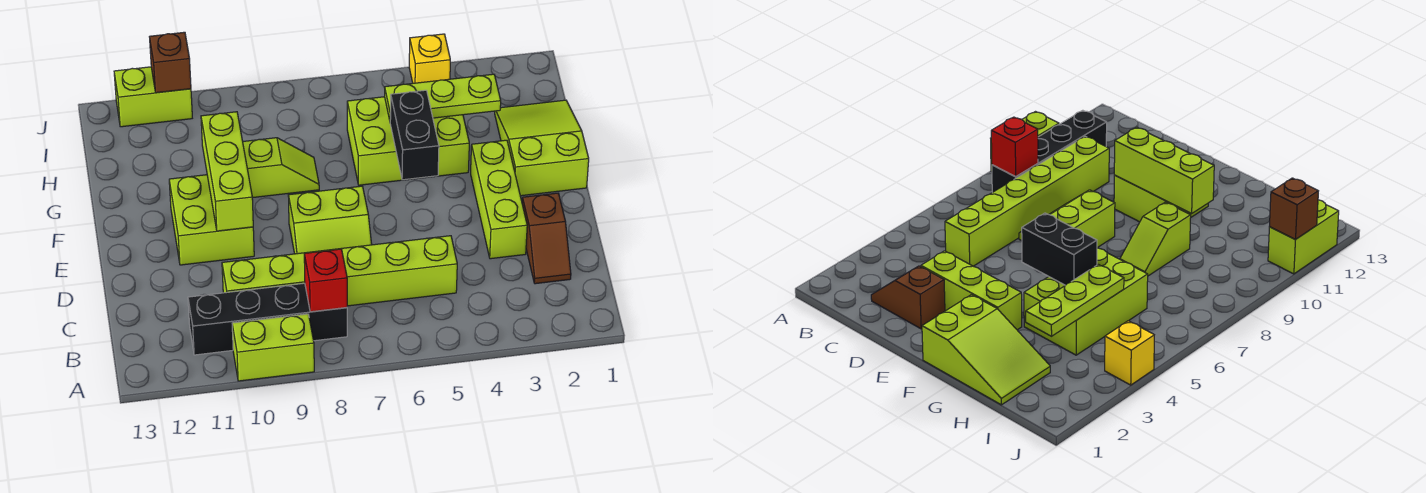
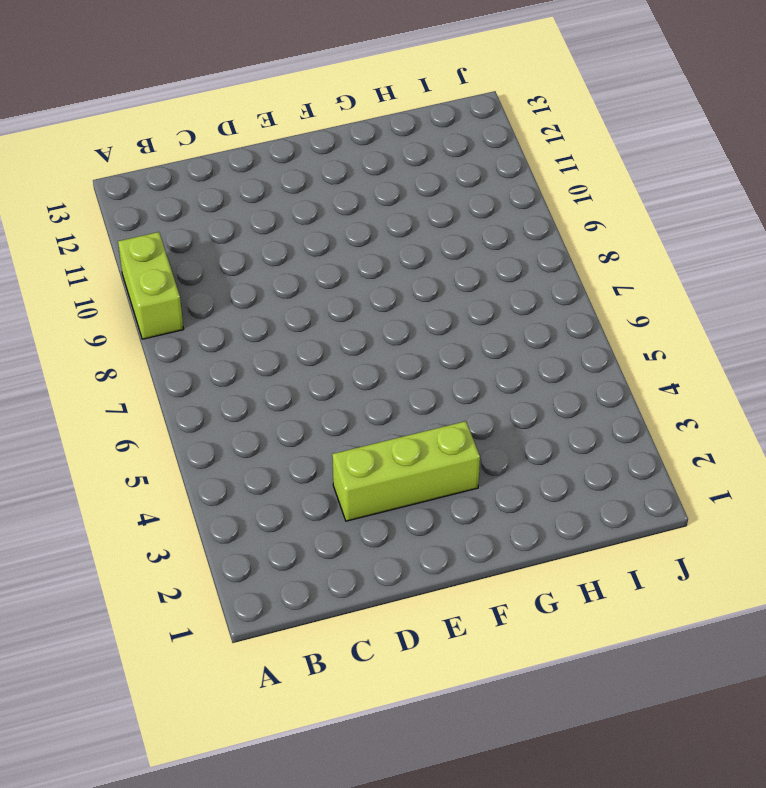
none -> black brick B8:B11 level 1
none -> brown slope C2:D2 level 1 top D
none -> lime brick C5:C10 level 1

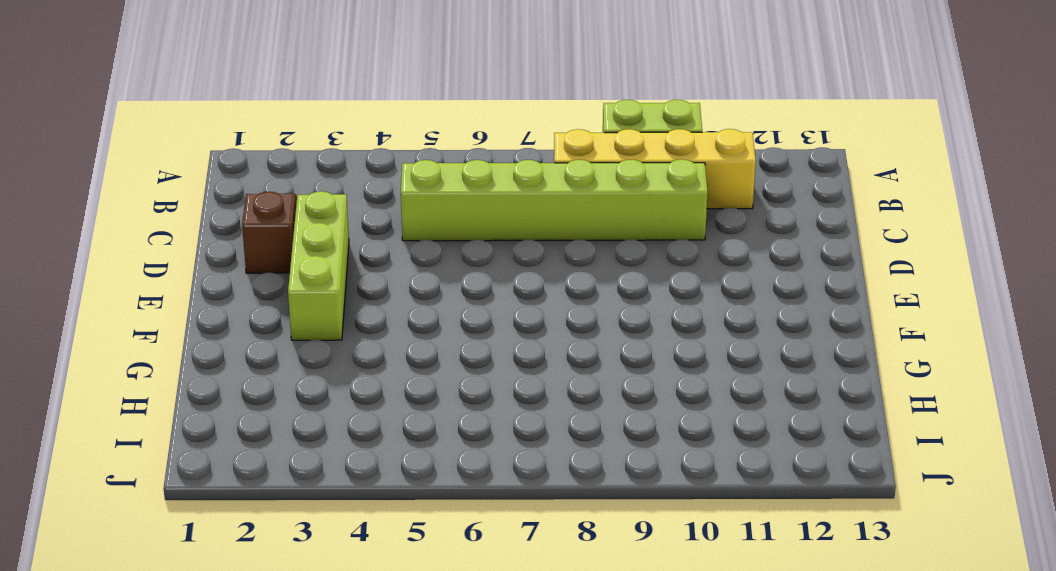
yellow brick B8:B11 level 1 -> black brick B8:B11 level 1
none -> lime slope D7:E8 level 1 top E
none -> lime brick E10:F11 level 1
none -> lime slope F1:H2 level 1 top F

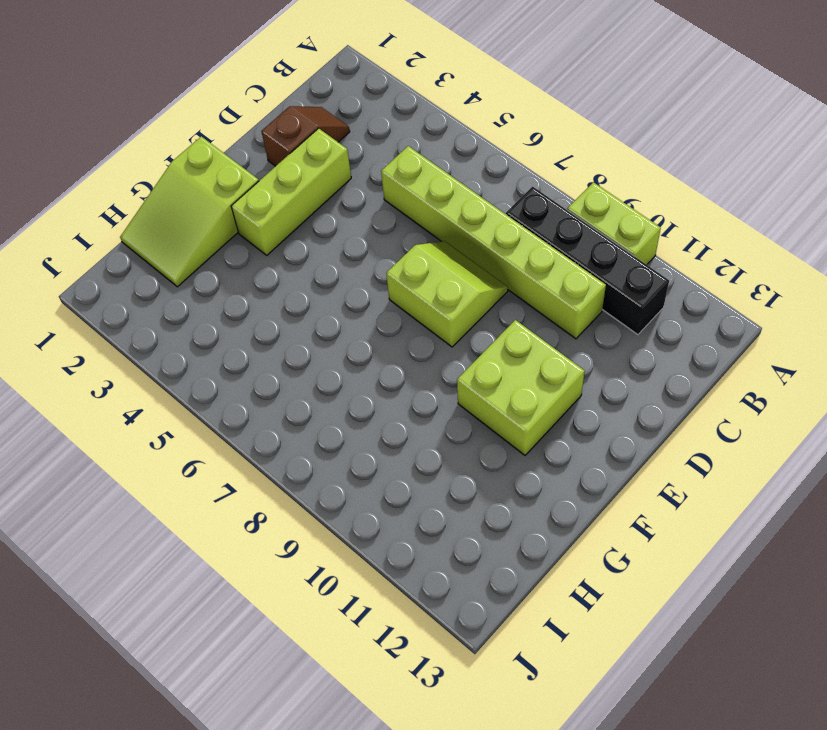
none -> lime brick G4:H6 level 1
none -> lime slope G8:G9 level 1 top 9
none -> yellow brick J4 level 1

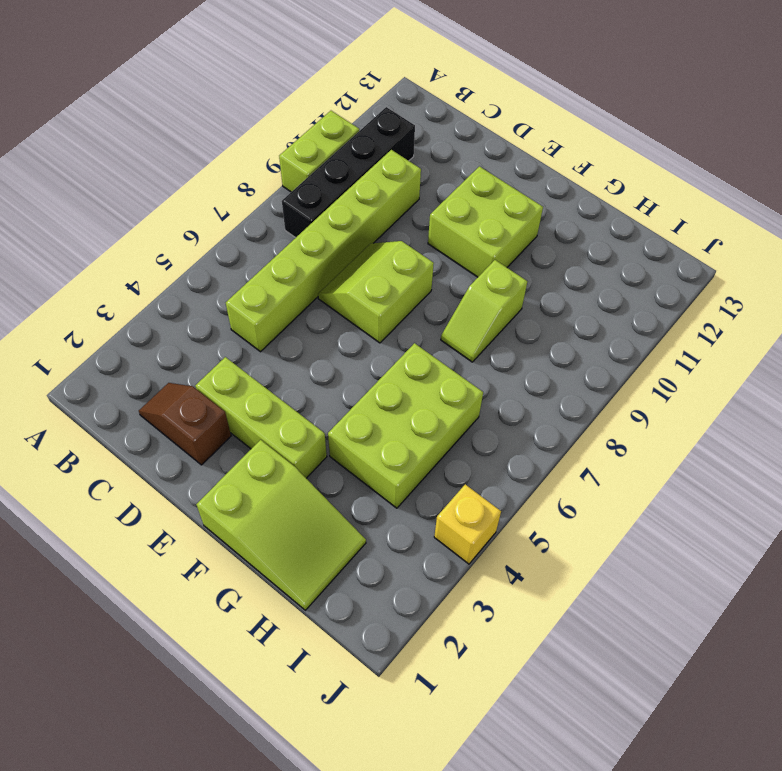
none -> lime brick J11:J12 level 1
none -> red brick B8 level 2
none -> lime brick E10:G10 level 2

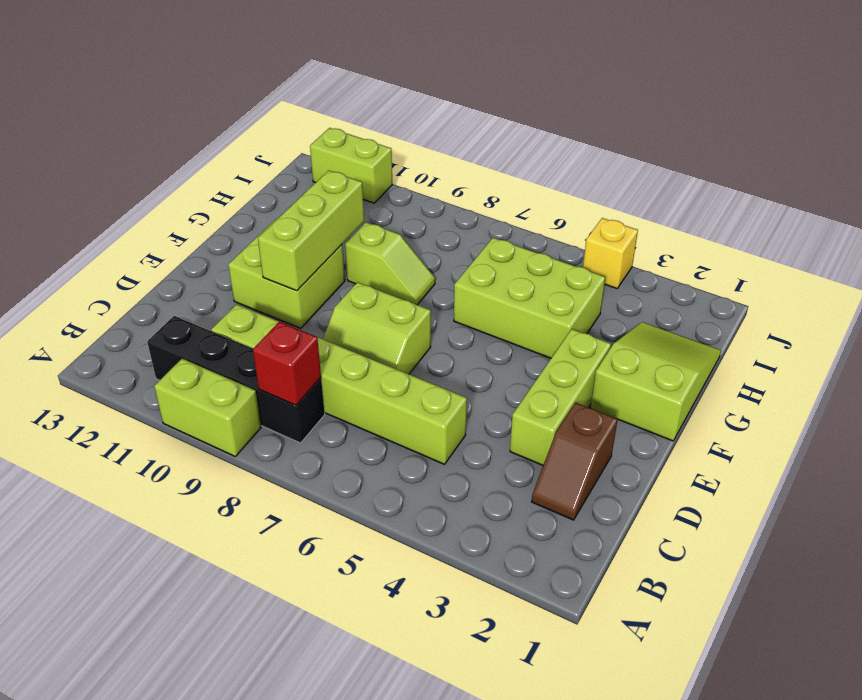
none -> black brick F5:G5 level 2
none -> lime plate H3:H5 level 2
none -> brown brick J11 level 2

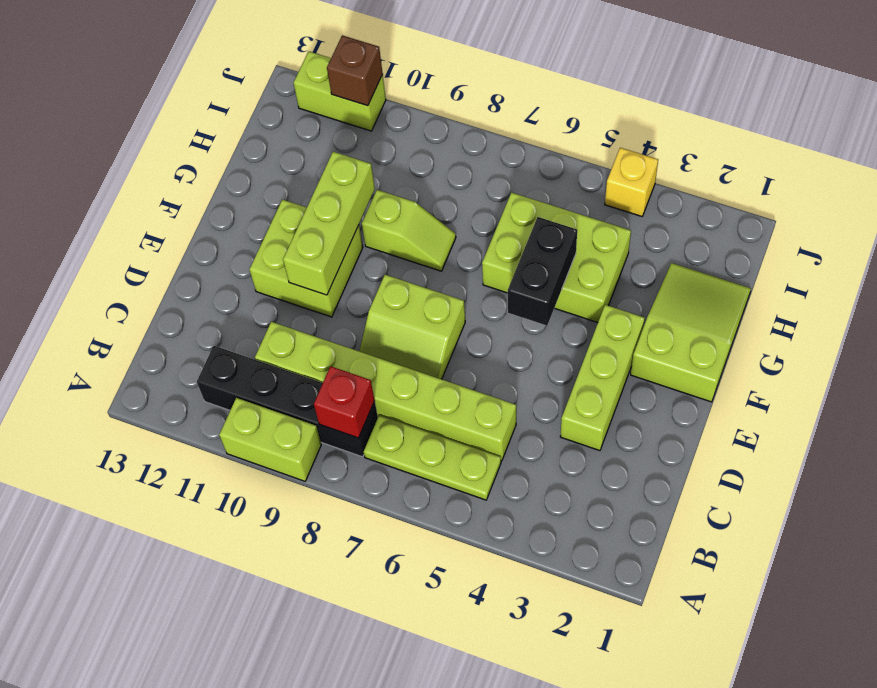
lime plate B5:B7 level 1 -> lime plate H3:H5 level 2
none -> brown slope C2:D2 level 1 top D

